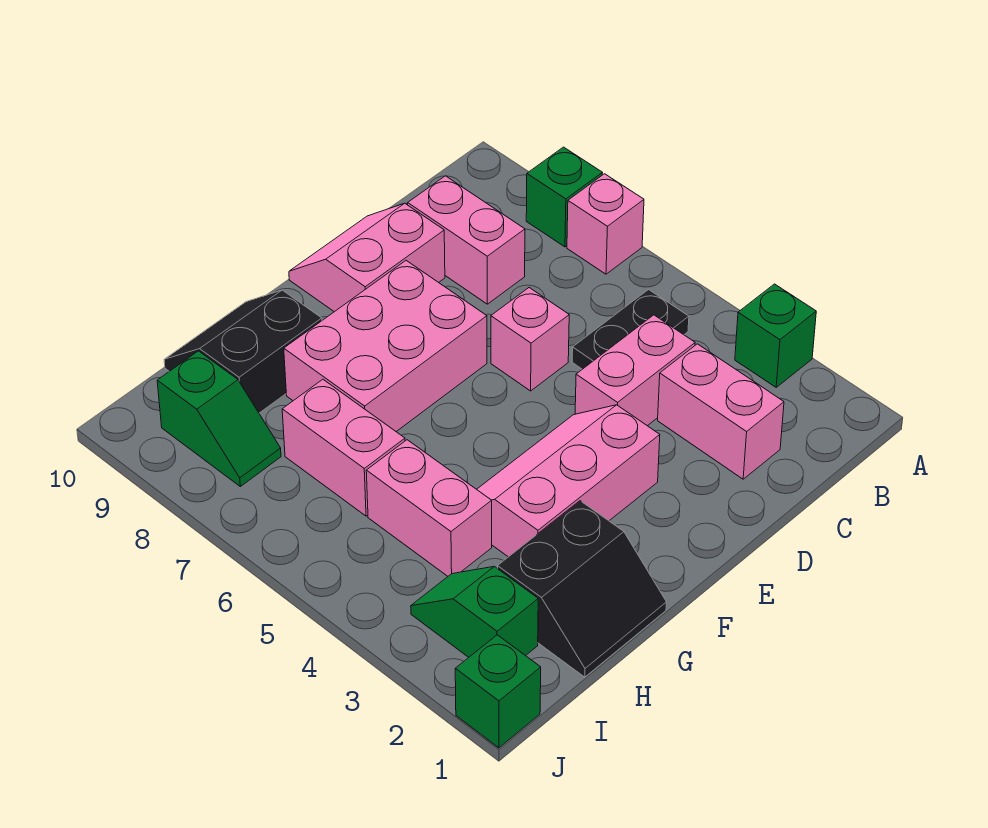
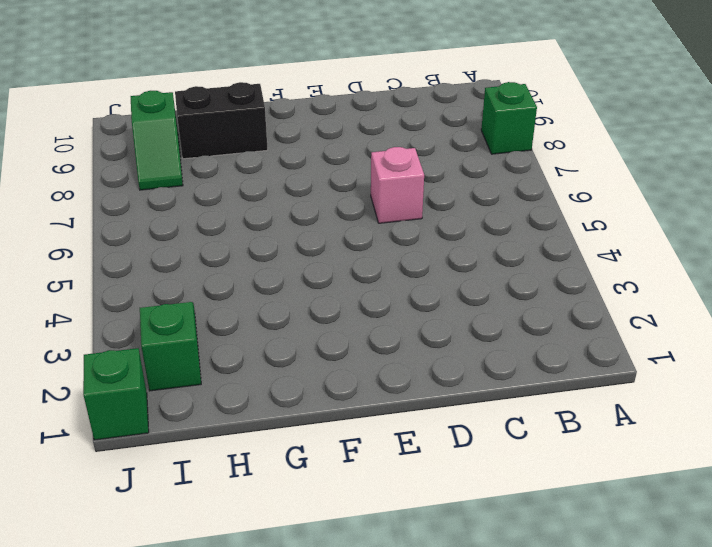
none -> green brick A3 level 1
none -> pink brick A7 level 1
none -> black plate B5:C5 level 1

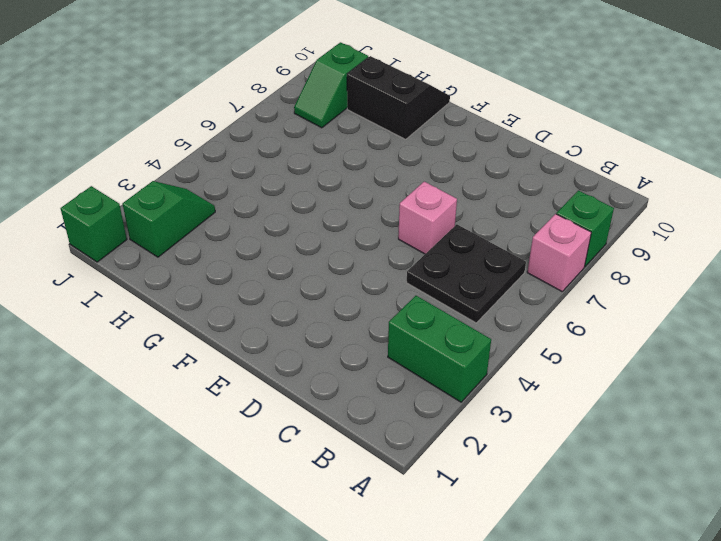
green brick A3:B3 level 1 -> green brick A3 level 1
black plate B5:C6 level 1 -> black plate B5:C5 level 1
none -> pink brick C2:C3 level 1
none -> pink brick C4:D4 level 1
none -> pink brick C8:C9 level 1

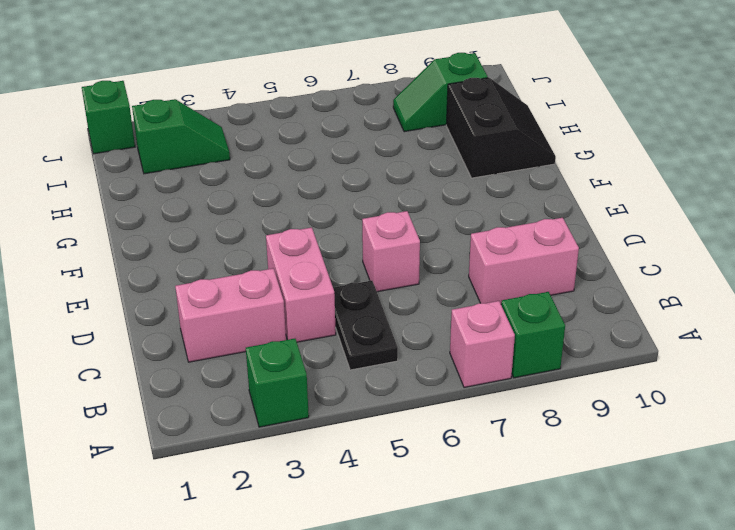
none -> pink slope D9:E10 level 1 top 9
none -> pink slope E3:G4 level 1 top 3
none -> pink brick E7:G8 level 1

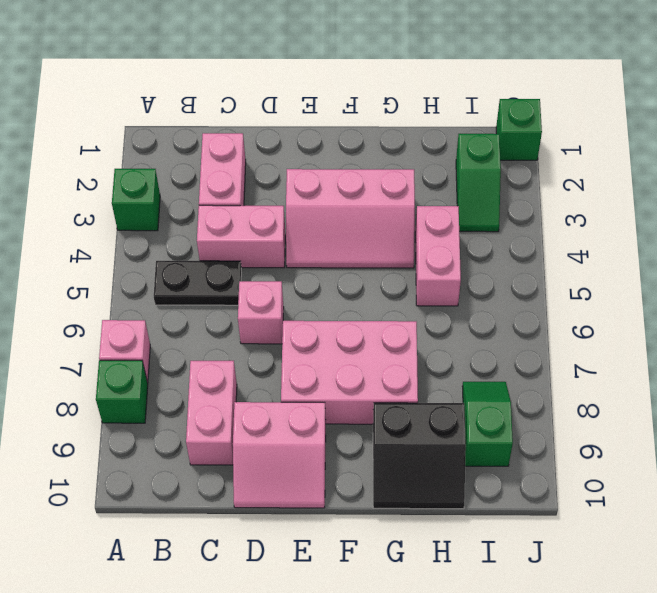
none -> black slope G1:H2 level 1 top 2
none -> pink brick H6:H7 level 1

